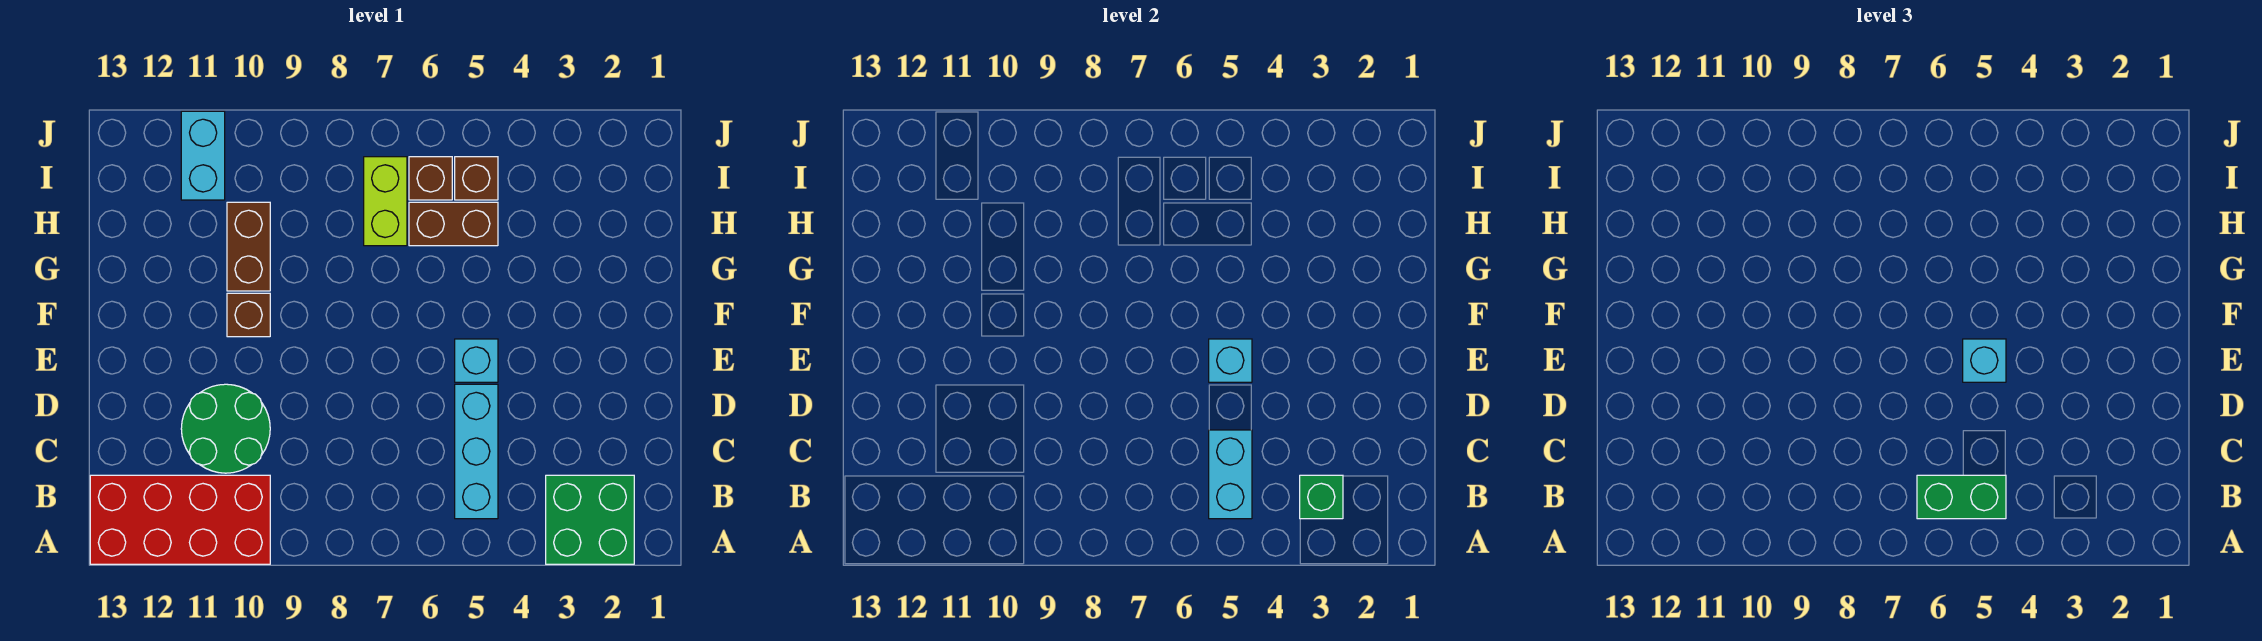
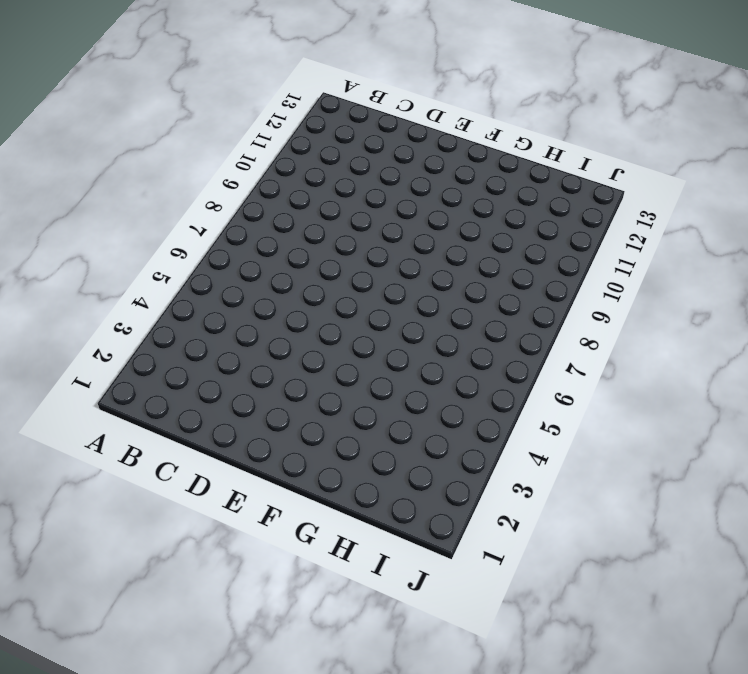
none -> green brick A2:B3 level 1
none -> red brick A10:B13 level 1
none -> cyan brick B5:D5 level 1

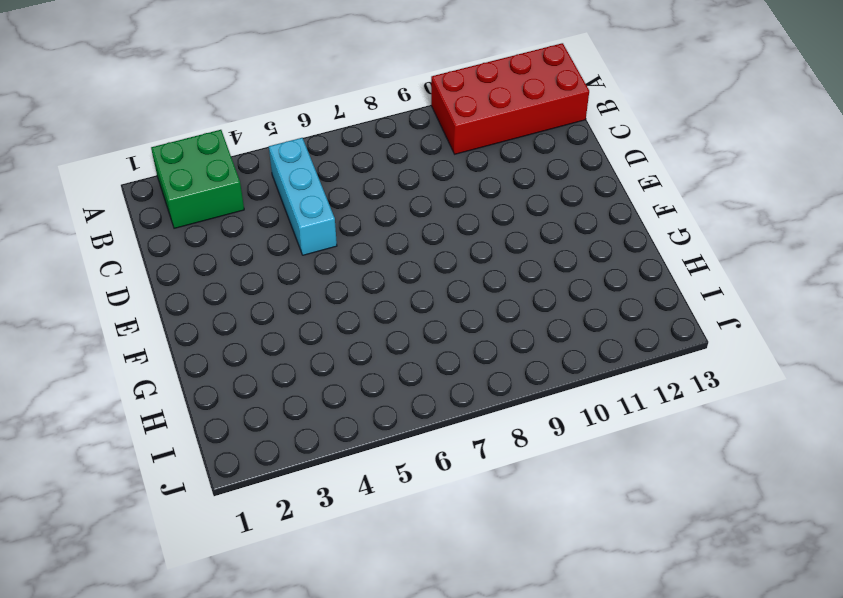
none -> green round brick C10:D11 level 1
none -> cyan brick E5 level 1
none -> brown brick F10 level 1

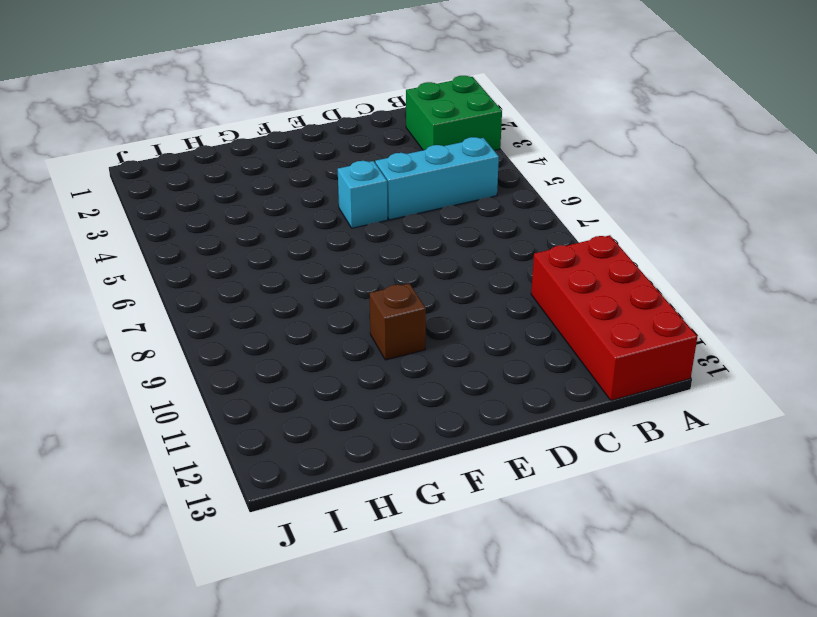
none -> green round brick C10:D11 level 1
none -> brown brick G10:H10 level 1
none -> brown brick H5:H6 level 1

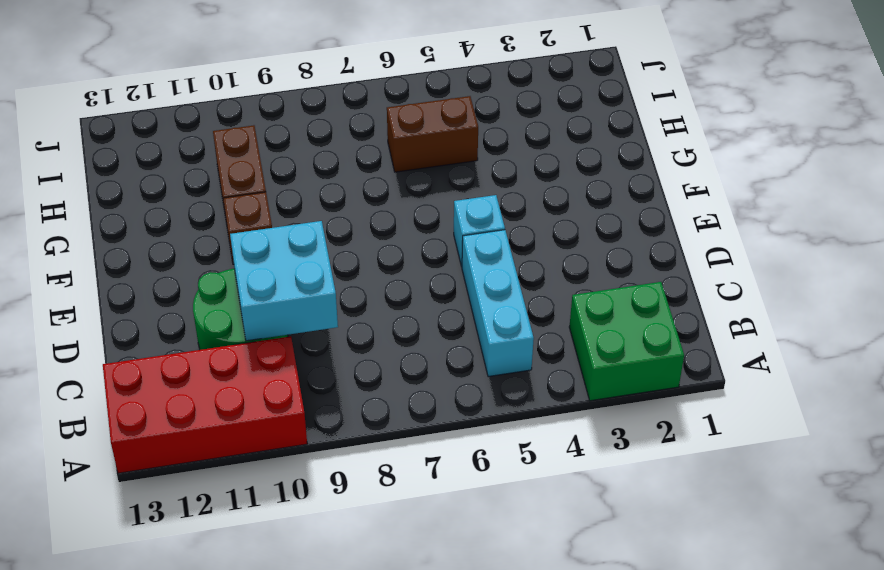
cyan brick C9:D10 level 2 -> none
none -> lime brick H7:I7 level 1
none -> brown brick I5 level 1
none -> brown brick I6 level 1

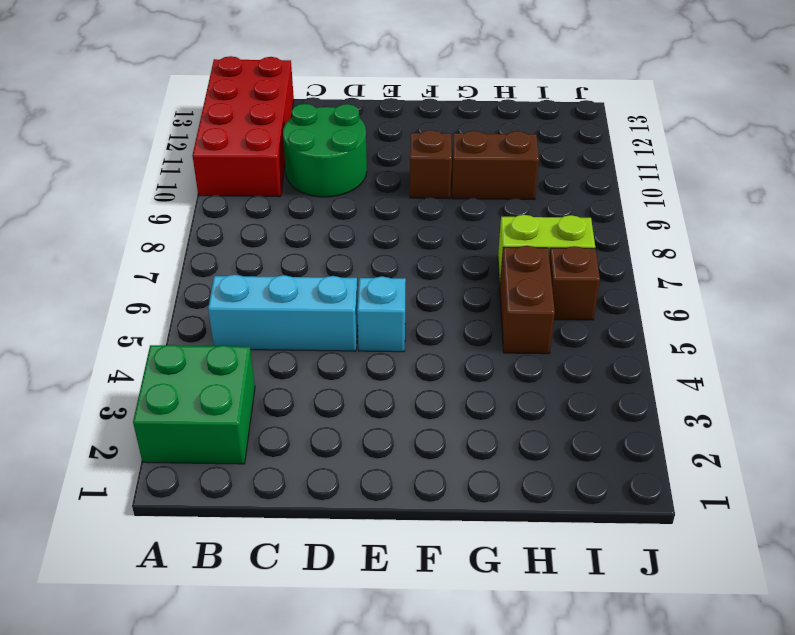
none -> brown brick I5 level 1
none -> cyan brick I11:J11 level 1
none -> green brick B3 level 2

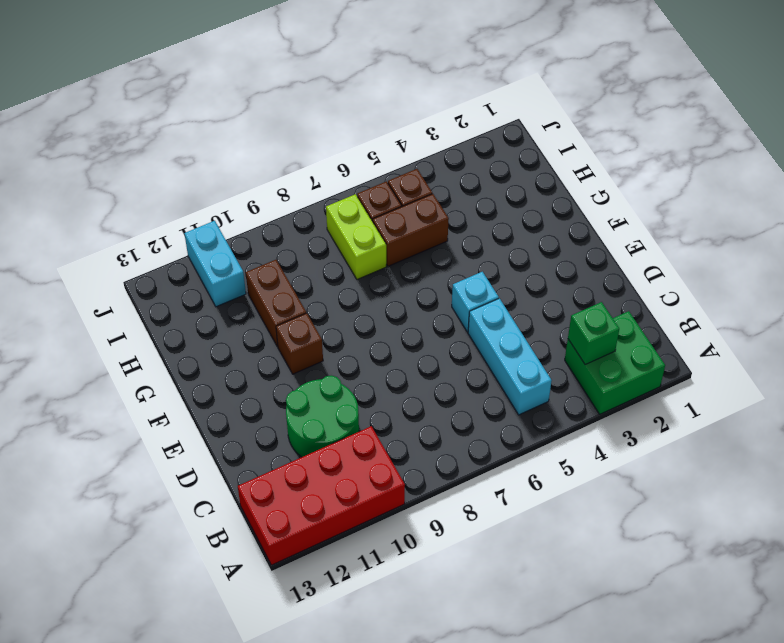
none -> cyan brick B5:C5 level 2
none -> cyan brick E5 level 2
none -> green brick B5:B6 level 3

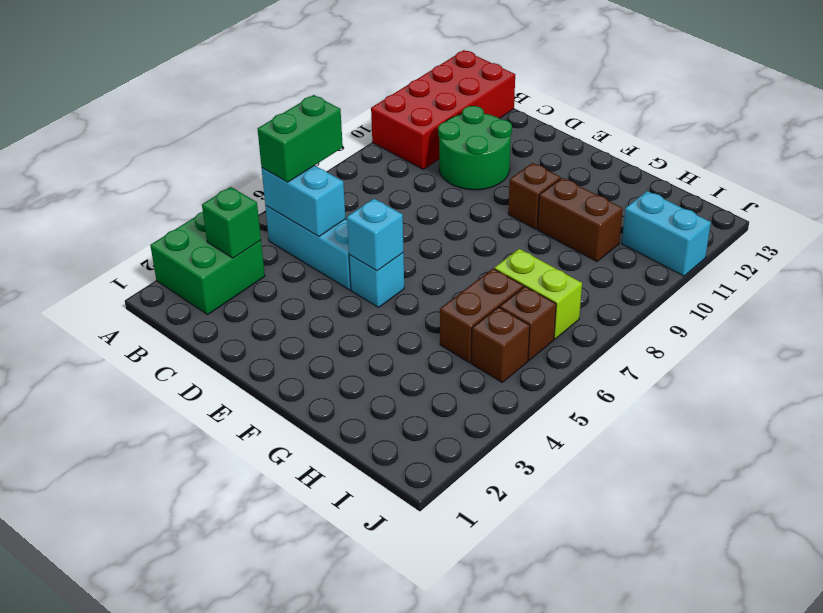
none -> cyan brick E5 level 3

